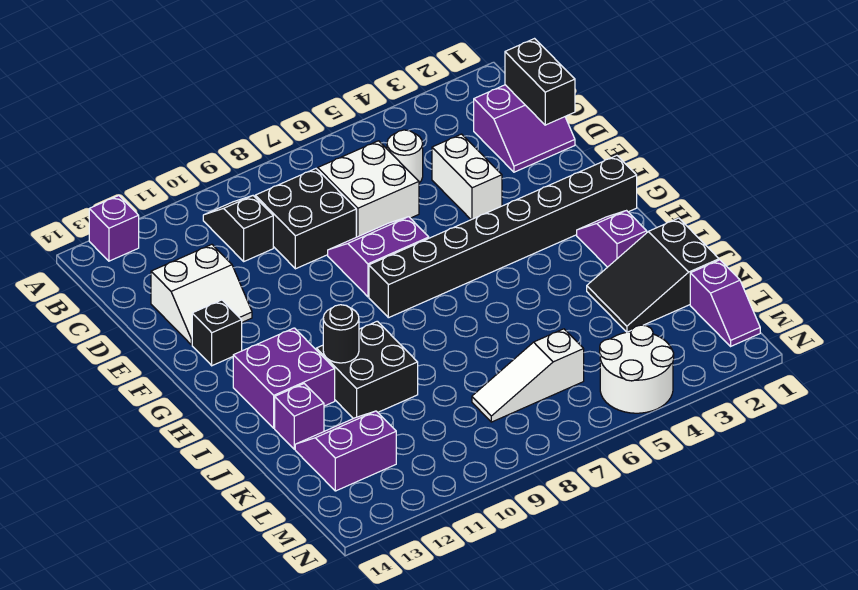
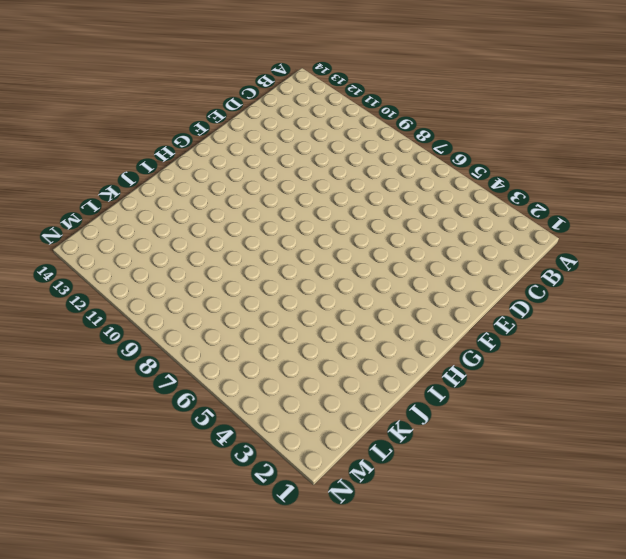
none -> purple brick A13 level 1
none -> black slope B10:C10 level 1 top C
none -> purple slope C1:D2 level 1 top C

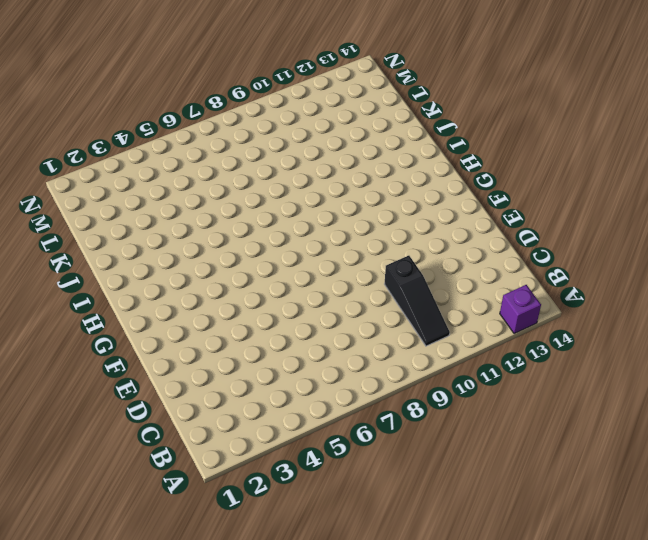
black slope B10:D10 level 1 top D -> black slope B10:C10 level 1 top C
none -> purple slope C1:D2 level 1 top C
none -> white round brick C5 level 1
none -> white brick C6:D7 level 1

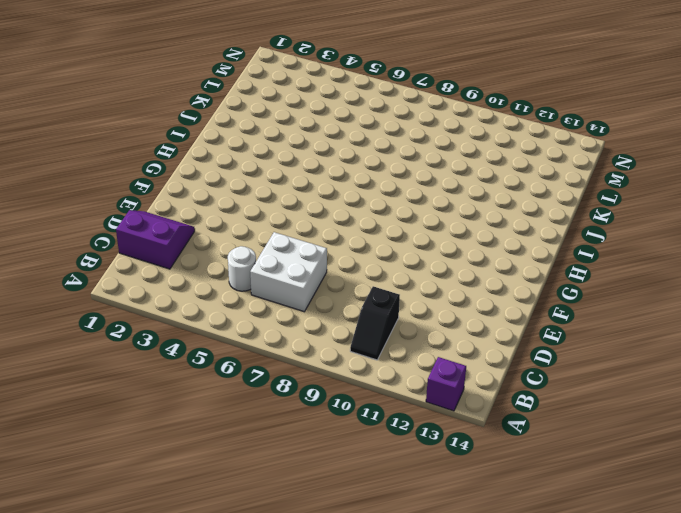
none -> black brick C8:D9 level 1
none -> white brick D4:E4 level 1
none -> white slope D12:E13 level 1 top D

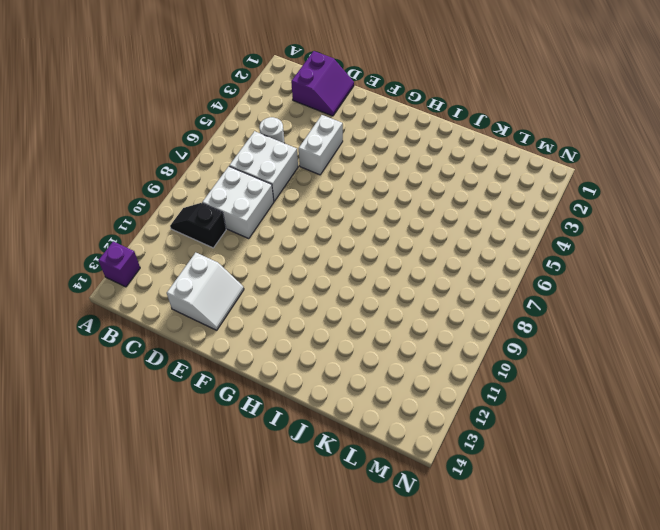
white brick C8:D9 level 1 -> black brick C8:D9 level 1
white brick E4:E5 level 1 -> white brick D4:E4 level 1
none -> purple slope E7:F8 level 1 top F
none -> black brick F13 level 1
none -> black brick G1:G8 level 1

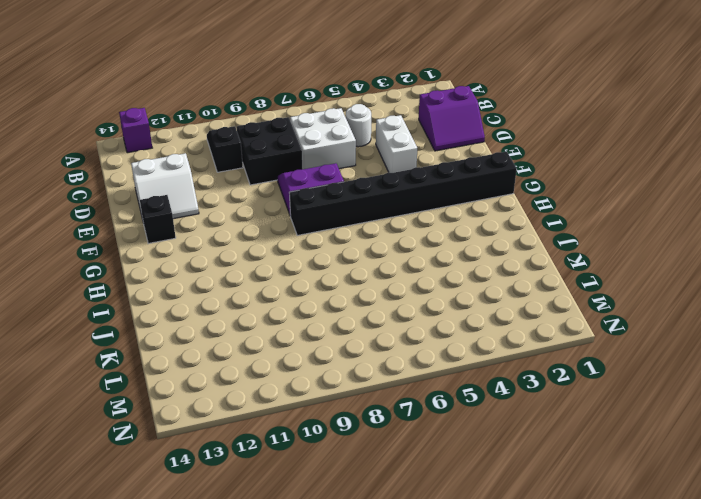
none -> purple slope H2:I2 level 1 top I
none -> purple brick H12:I13 level 1
none -> black brick I10:J11 level 1

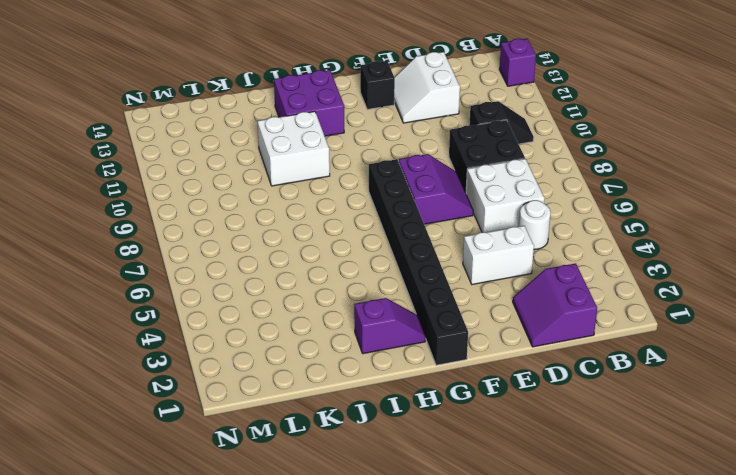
white brick I10:J11 level 1 -> black brick I10:J11 level 1
none -> black slope J1:K3 level 1 top 1
none -> purple brick J13 level 1
none -> purple slope K12:L13 level 1 top L

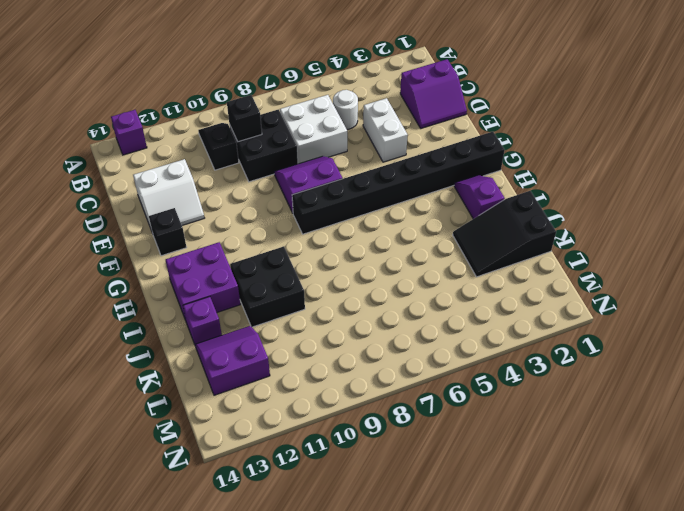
black brick C9 level 2 -> none
none -> purple slope L1:M1 level 1 top L
none -> white slope L6:L8 level 1 top 6
none -> white round brick M4:N5 level 1

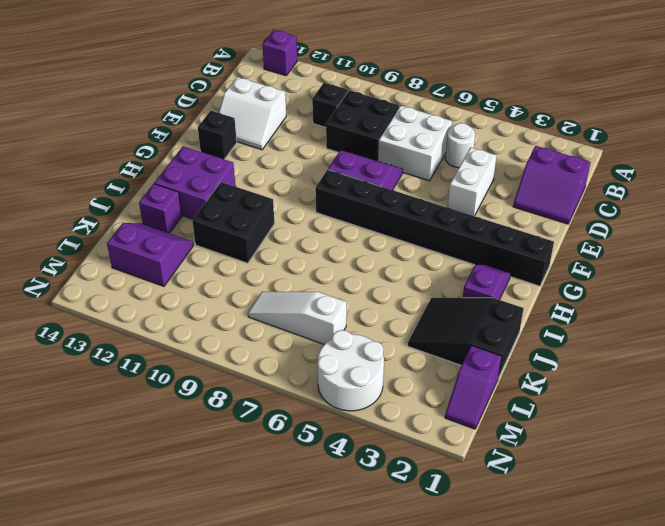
none -> black brick C1:D1 level 2
none -> black round brick I11 level 2

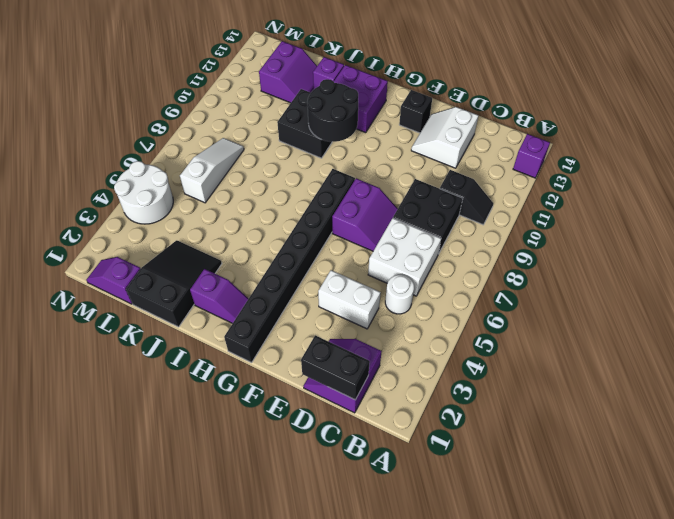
black round brick H10:I11 level 2 -> black round brick I11 level 2

